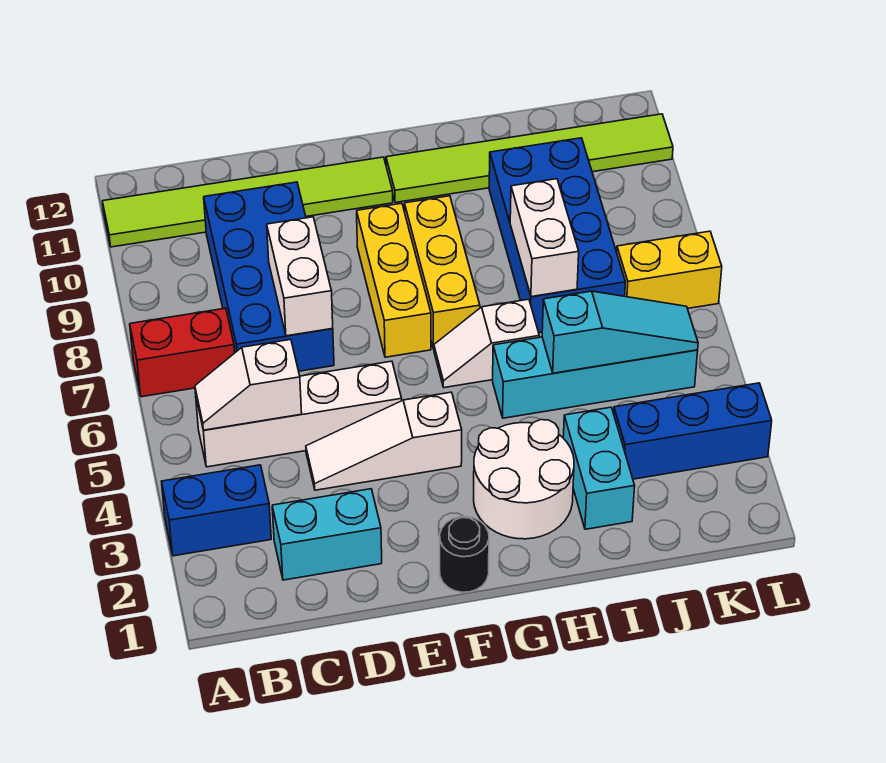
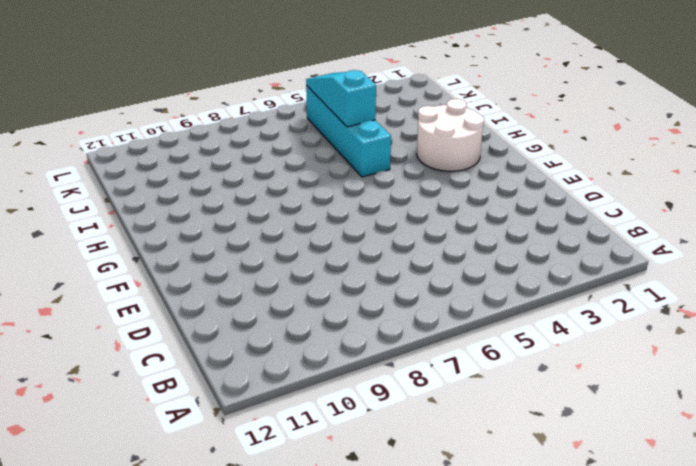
none -> blue brick A3:B3 level 1
none -> red brick A7:B7 level 1
none -> lime tile A11:F11 level 1

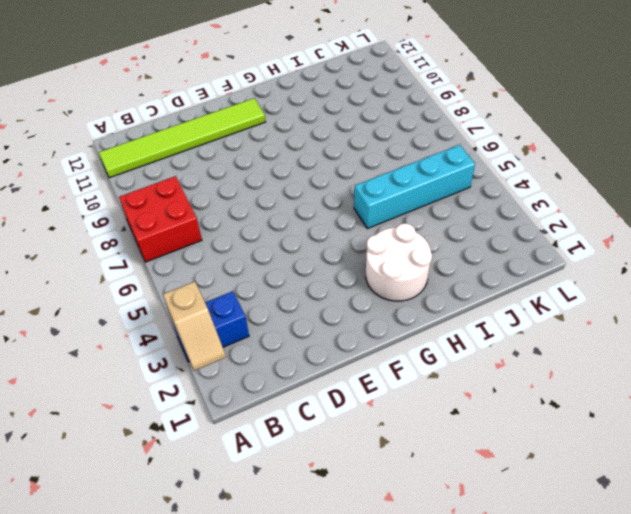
tan slope A2:A3 level 2 top 3 -> none
red brick A7:B8 level 1 -> red brick A7:B7 level 1
none -> white brick B5:E5 level 1
none -> cyan brick C2:D2 level 1
none -> blue brick C7:D10 level 1

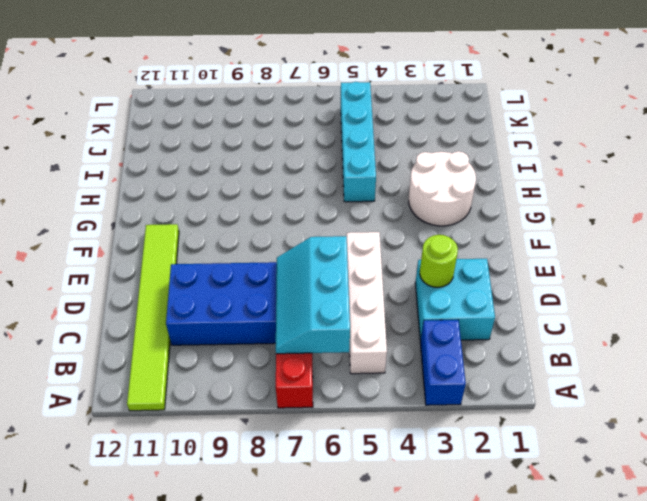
cyan slope B6:D7 level 2 top 6 -> white brick D7:D8 level 2
cyan brick C2:D3 level 1 -> cyan brick C2:D2 level 1
lime round brick D3 level 2 -> none
none -> white slope D4:F4 level 1 top F
none -> black round brick F1 level 1
none -> yellow brick F7:F9 level 1

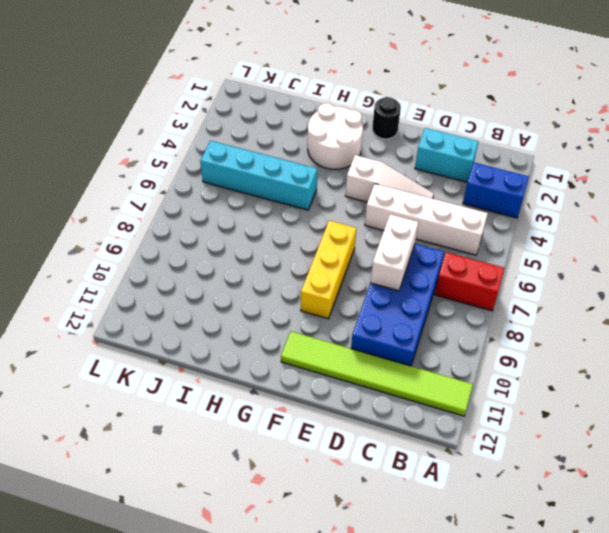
none -> white slope G6:H6 level 1 top H
none -> yellow brick G7:G9 level 1
none -> lime tile G11:L11 level 1

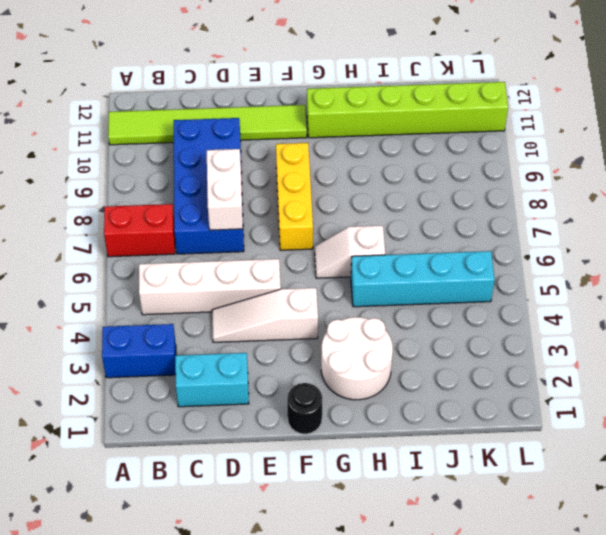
lime brick G11:L11 level 1 -> lime tile G11:L11 level 1
none -> yellow brick G7:G9 level 1
none -> cyan brick I2:I3 level 1
none -> blue brick I7:J10 level 1

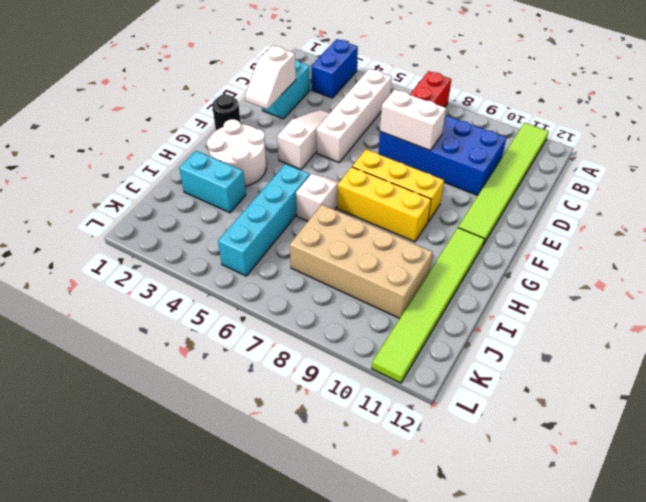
white slope D2:E2 level 2 top D -> white slope B5:C5 level 2 top C
tan brick I7:J10 level 1 -> blue brick I7:J10 level 1
none -> blue brick J3:L3 level 1
none -> yellow brick K7:L7 level 1
none -> cyan slope I5:K5 level 2 top I

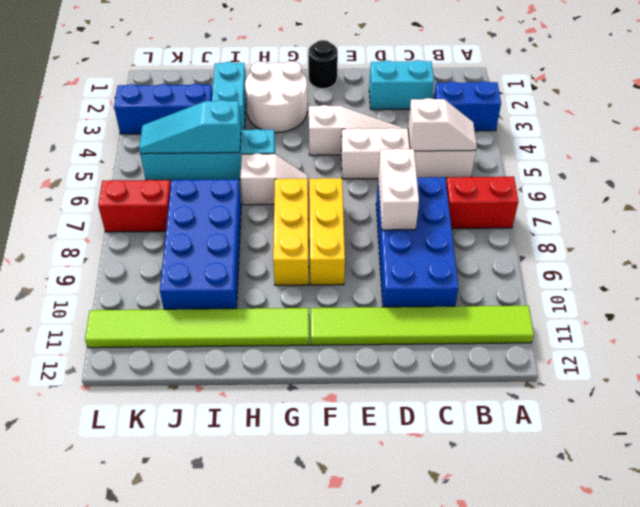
red brick K7:L7 level 1 -> yellow brick K7:L7 level 1
none -> white brick I7:I8 level 2

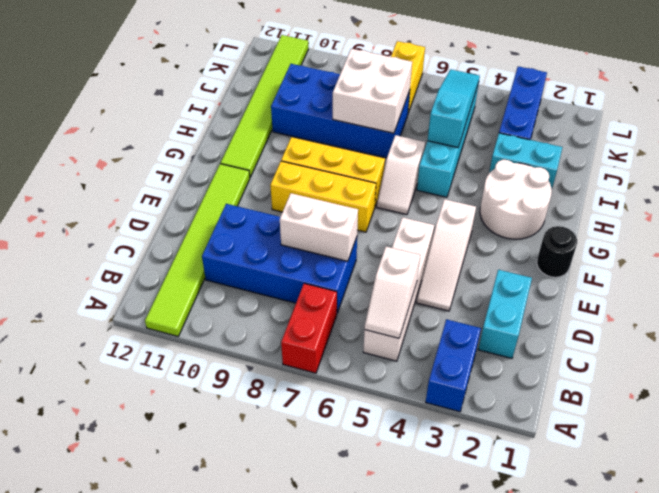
white brick I7:J8 level 2 -> white brick I7:I8 level 2

